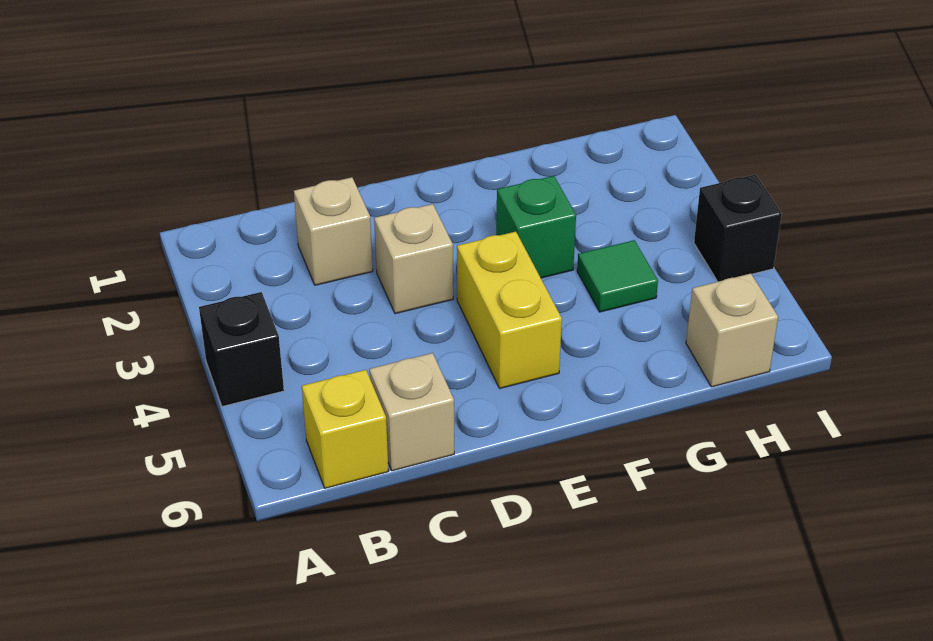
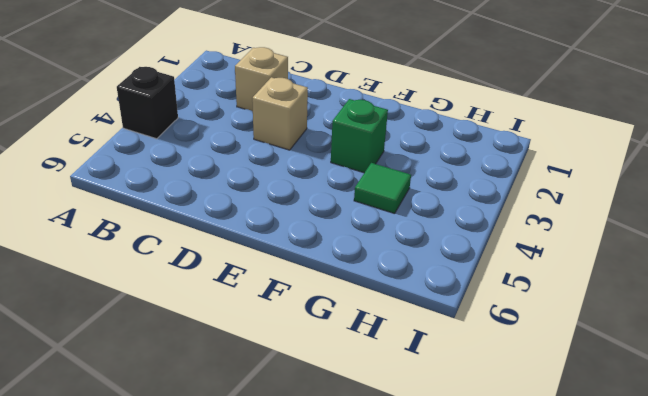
none -> yellow brick B6 level 1
none -> tan brick C6 level 1

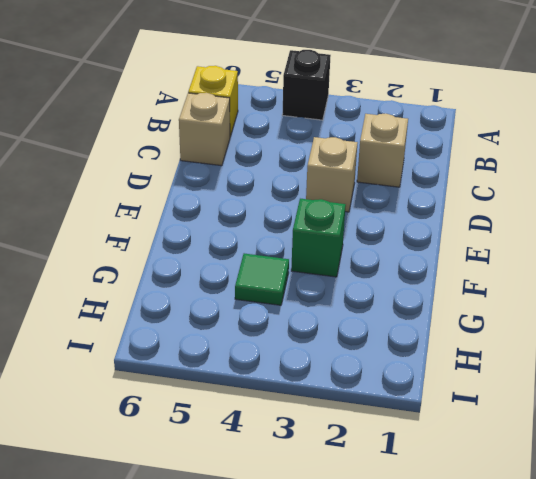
none -> yellow brick E4:E5 level 1
none -> tan brick H6 level 1

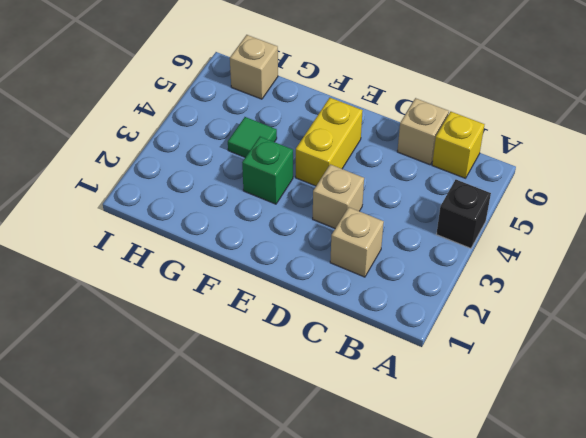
none -> black brick I4 level 1

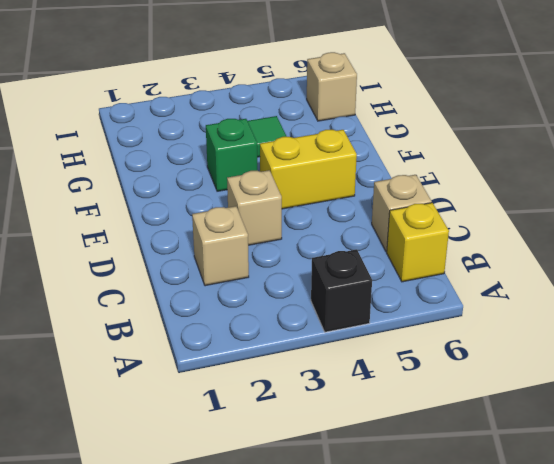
none -> black brick I4 level 1

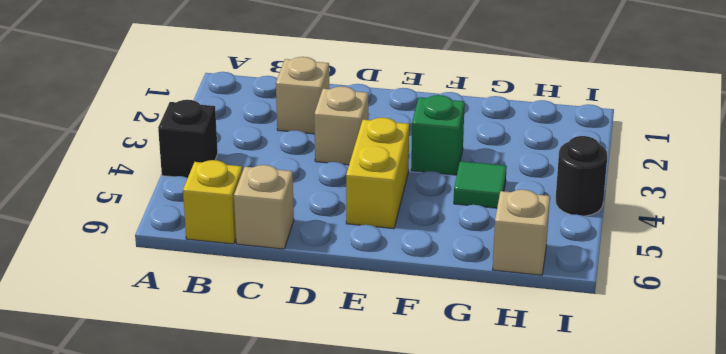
black round brick I4 level 1 -> black brick I4 level 1

